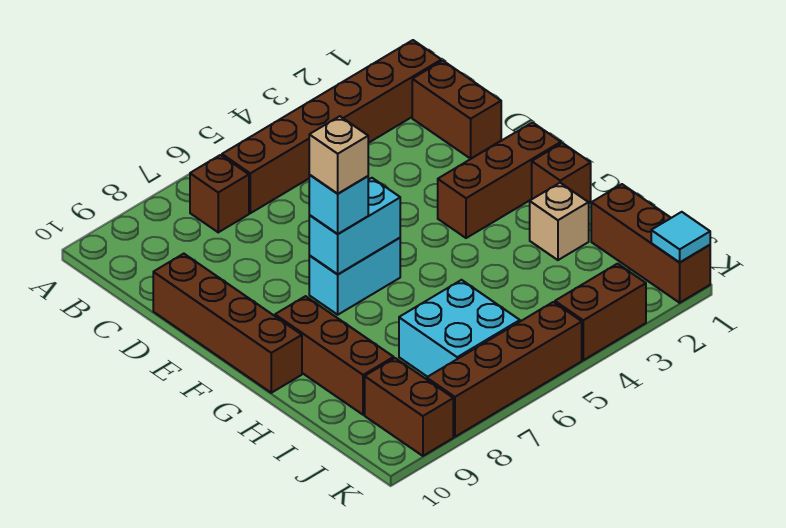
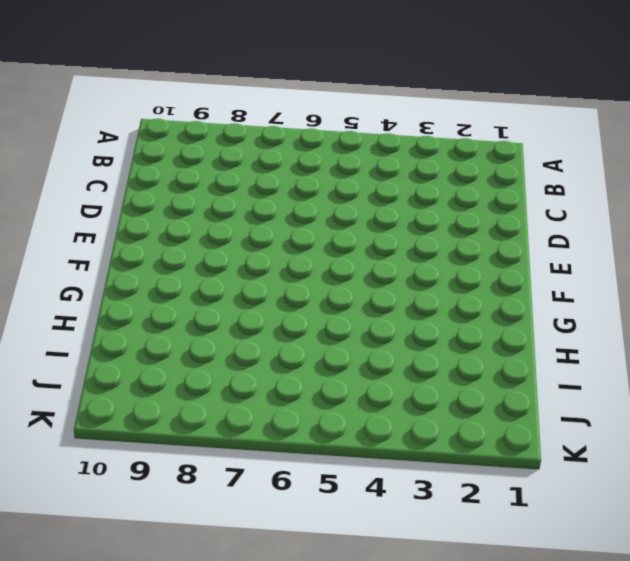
none -> brown brick B1:B6 level 1
none -> brown brick B7 level 1
none -> brown brick C1:D1 level 1

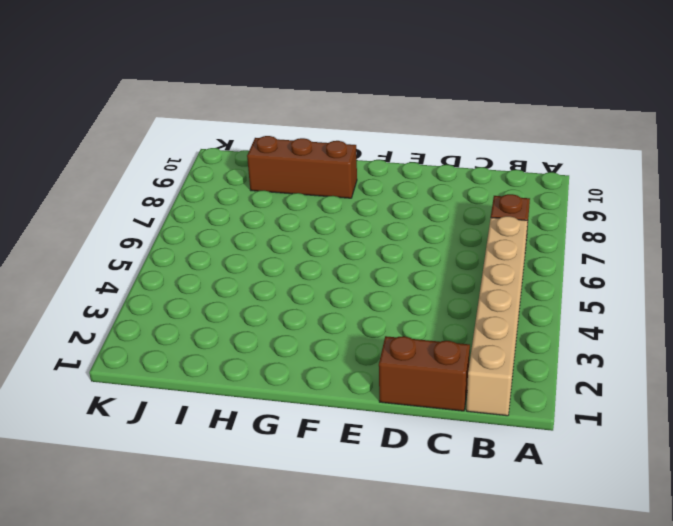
tan brick B1:B6 level 1 -> brown brick B1:B6 level 1
none -> brown brick D10:G10 level 1
none -> brown brick F1:F3 level 1
none -> cyan brick F6:F7 level 1

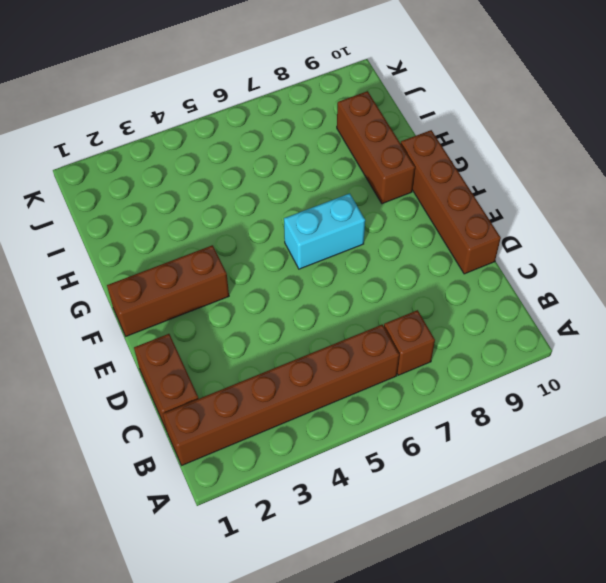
none -> brown brick G1 level 1
none -> tan brick H2 level 1
none -> brown brick I1:K1 level 1

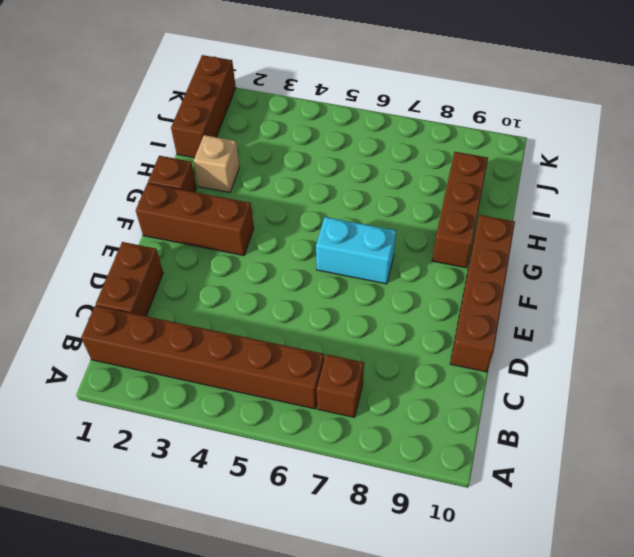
none -> cyan brick I6:J7 level 1
none -> brown brick J9:K9 level 1
none -> brown brick K3:K4 level 1

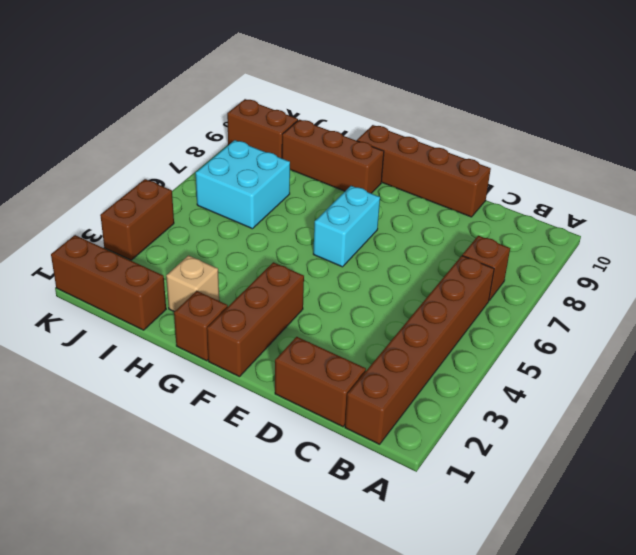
none -> brown brick K5:K8 level 1
none -> cyan brick F6:F7 level 2
none -> cyan tile K1 level 2

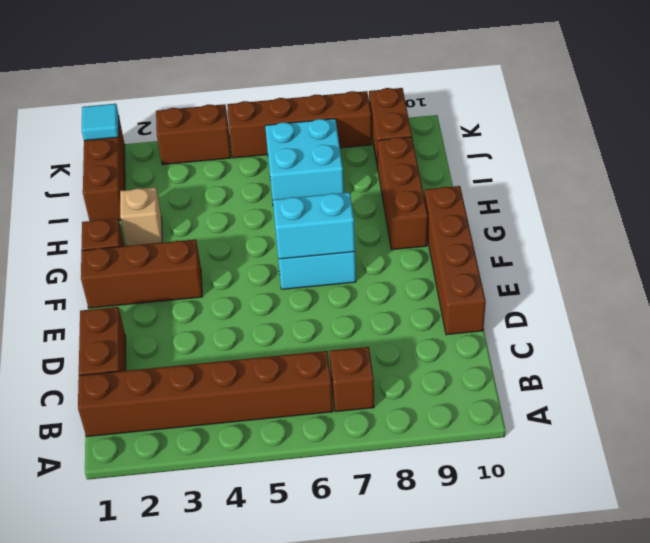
none -> cyan brick F7 level 3
none -> tan brick F7 level 4

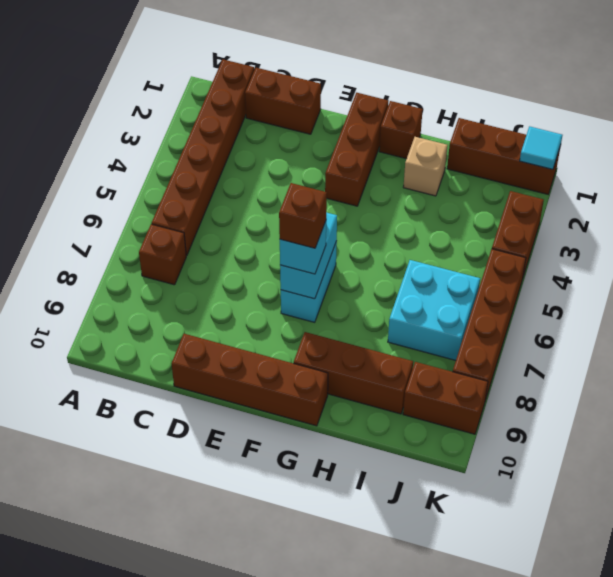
brown brick F7 level 4 -> tan brick F7 level 4

